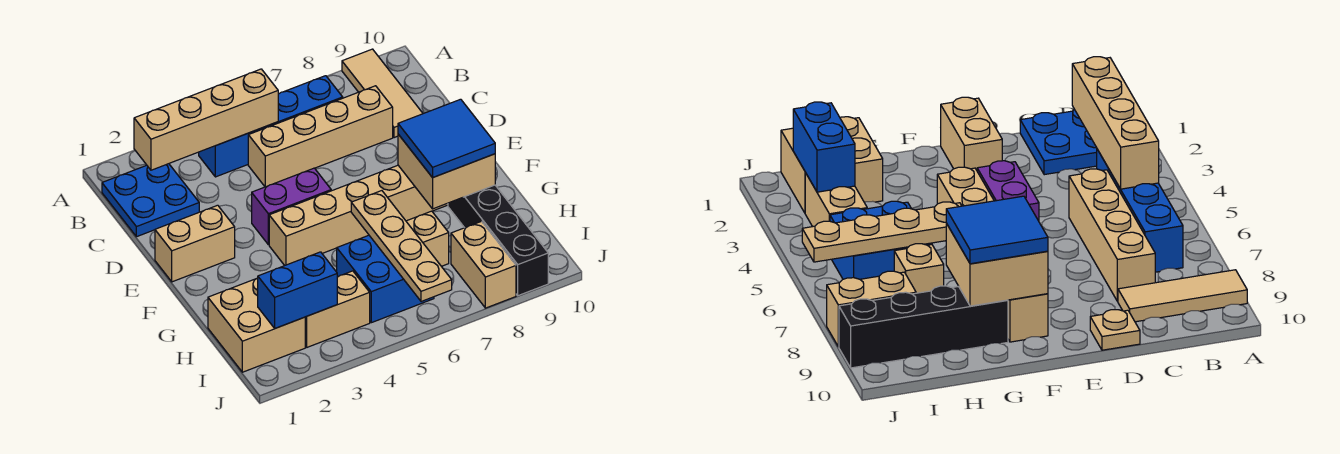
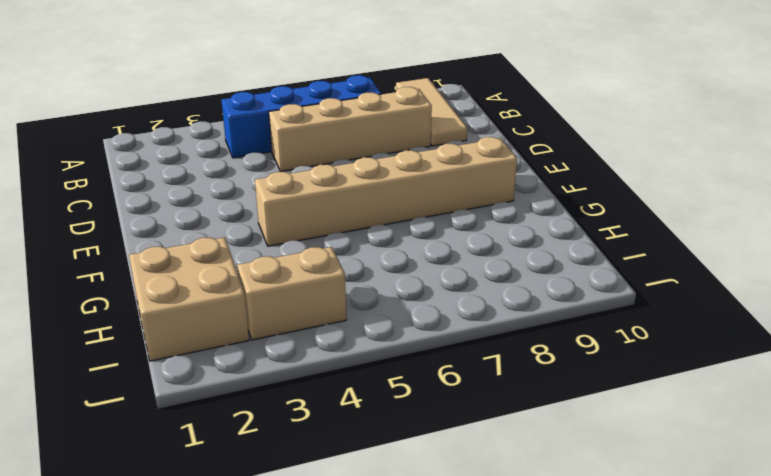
none -> blue plate B1:C2 level 1
none -> tan plate D10 level 1
none -> tan brick E1:E2 level 1

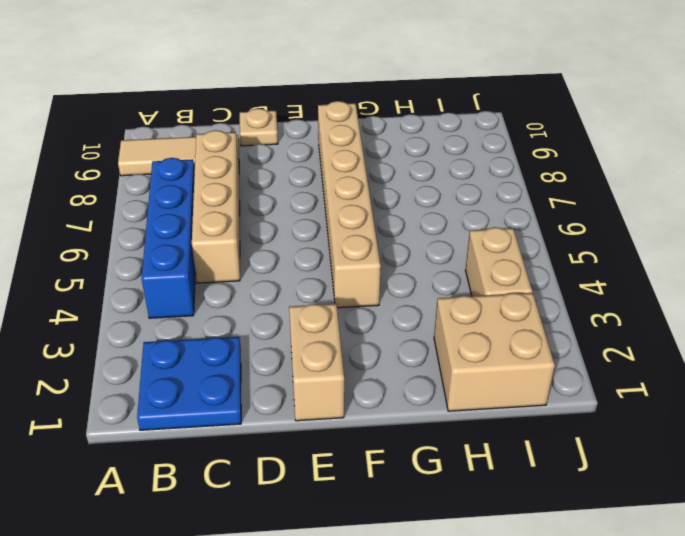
none -> purple brick E4:E5 level 1
none -> black brick G9:J9 level 1
none -> blue brick H5:I6 level 1

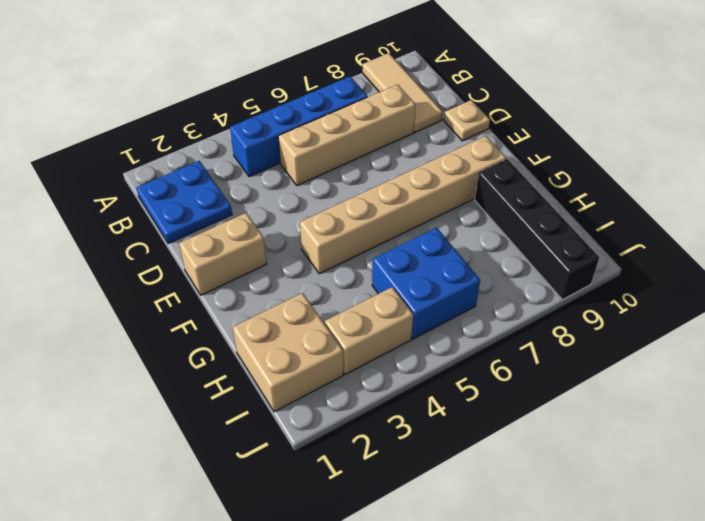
none -> purple brick E4:E5 level 1
none -> tan brick H7 level 1
none -> tan brick I8:J8 level 1

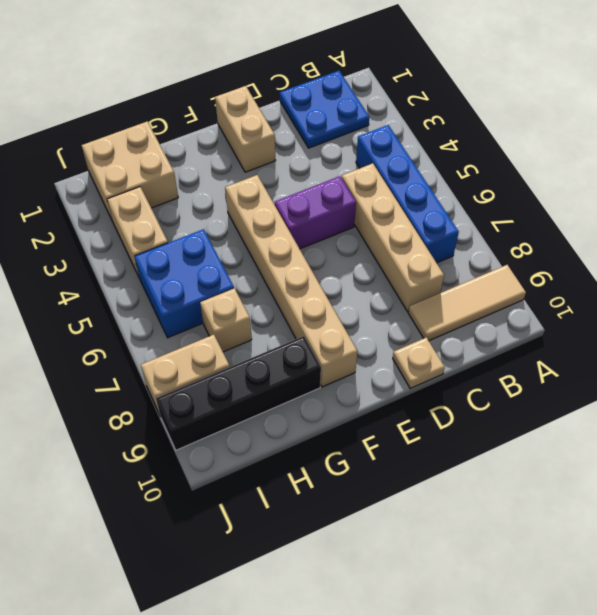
purple brick D5:E5 level 1 -> purple brick E4:E5 level 1
none -> tan brick B2:B5 level 2
none -> tan brick F8:G9 level 2
none -> tan plate G6:J6 level 2

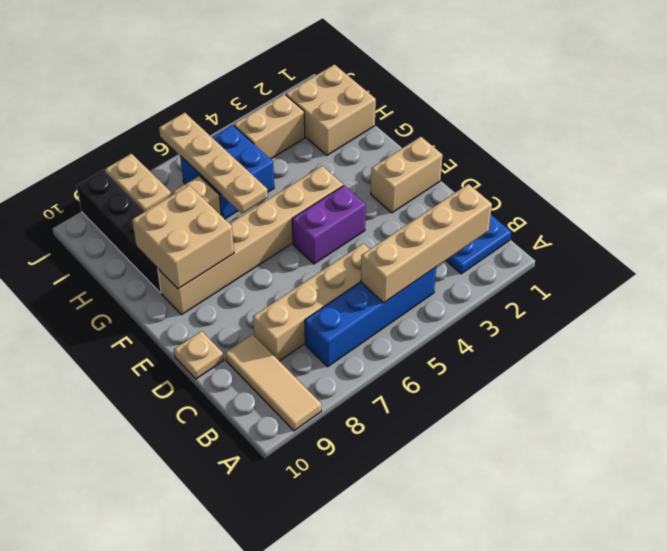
none -> blue brick I2:I3 level 2
none -> blue tile F8:G9 level 3

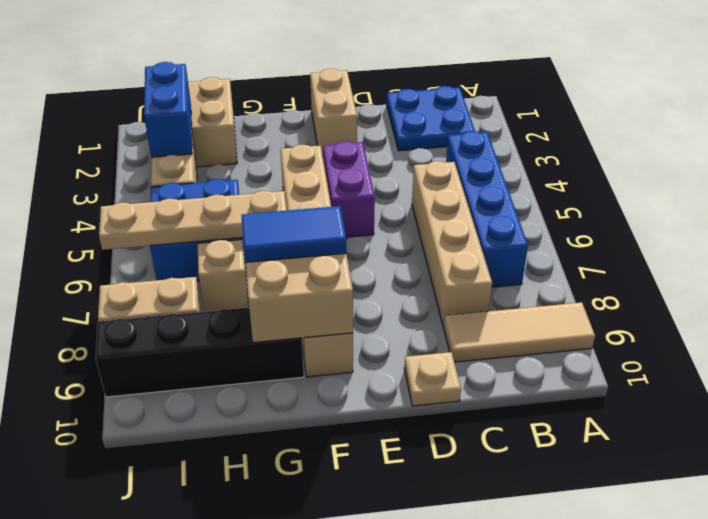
blue tile F8:G8 level 3 -> blue tile F8:G9 level 3
none -> tan brick B2:B5 level 2

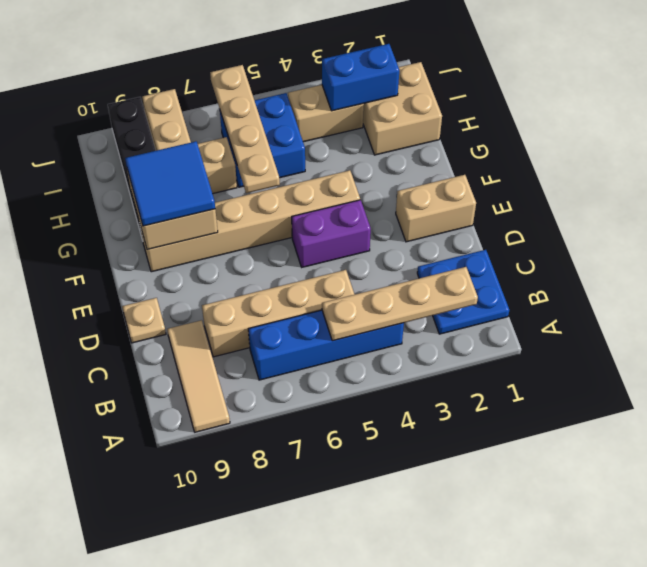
tan plate B2:B5 level 2 -> tan brick B2:B5 level 2

